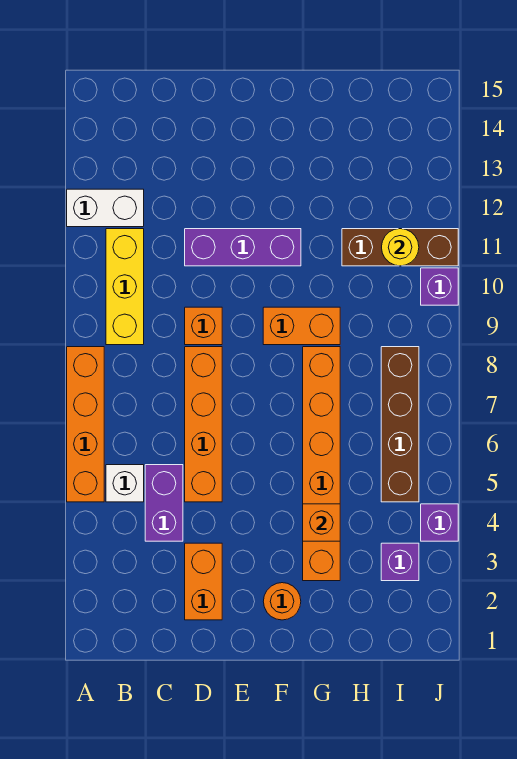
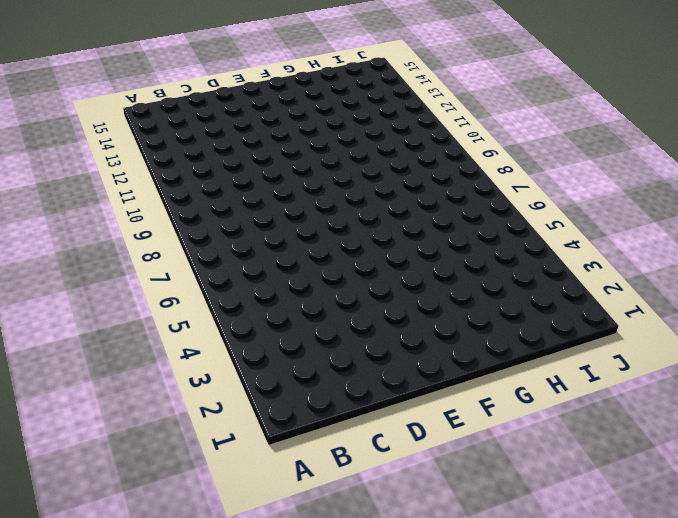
none -> orange brick A5:A8 level 1
none -> white brick A12:B12 level 1
none -> white brick B5 level 1

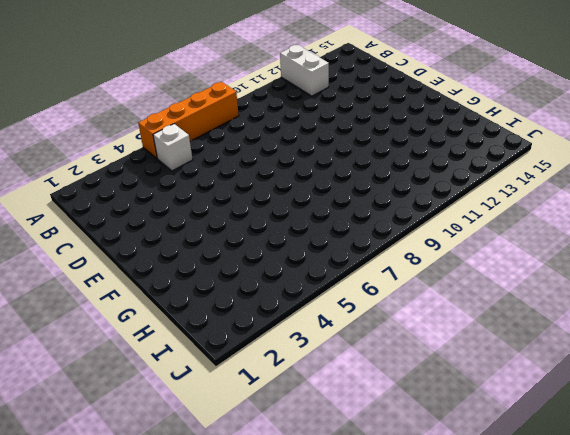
none -> yellow brick B9:B11 level 1
none -> purple brick C4:C5 level 1
none -> orange brick D2:D3 level 1

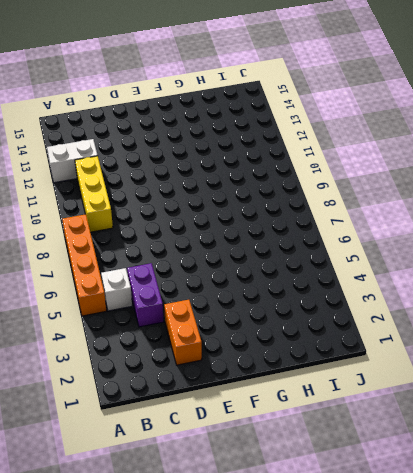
none -> orange brick D5:D8 level 1
none -> orange brick D9 level 1
none -> purple brick D11:F11 level 1

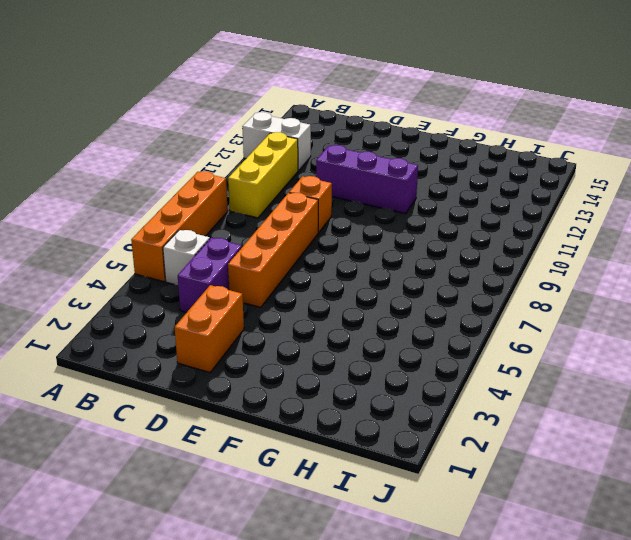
none -> orange round brick F2 level 1
none -> orange brick F9:G9 level 1
none -> orange brick G3:G8 level 1

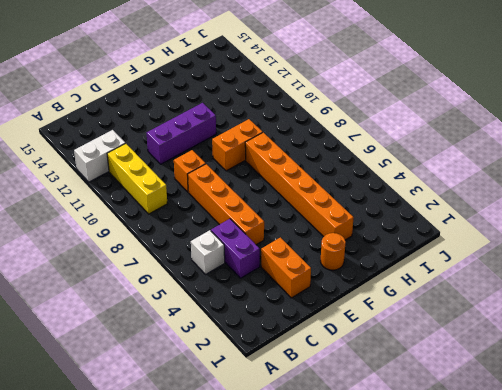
none -> orange brick A5:A8 level 1
none -> brown brick H11:J11 level 1
none -> purple brick I3 level 1

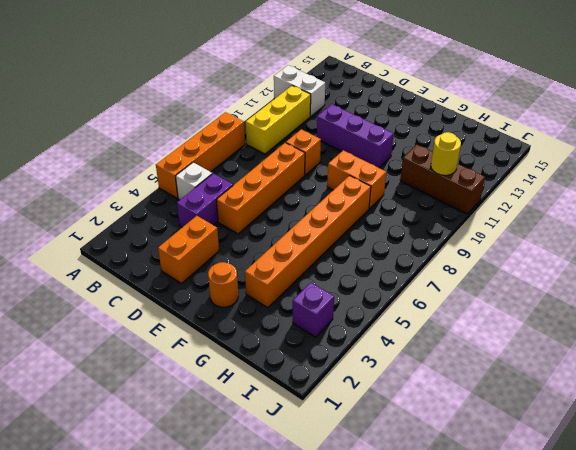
none -> brown brick I5:I8 level 1
none -> purple brick J4 level 1
none -> purple brick J10 level 1

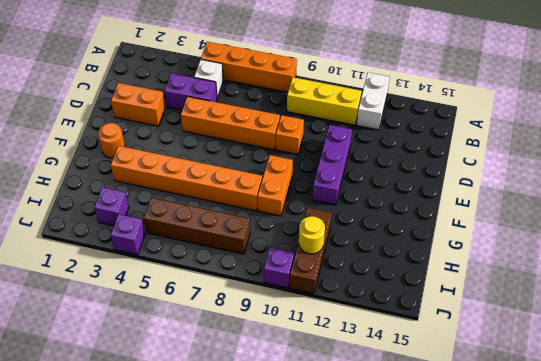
none -> orange brick G4 level 2

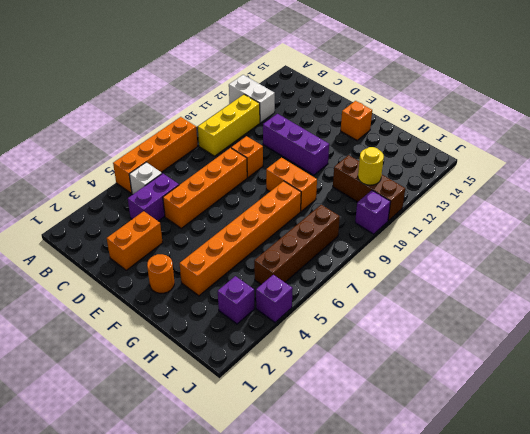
orange brick F14 level 1 -> orange brick G4 level 2

